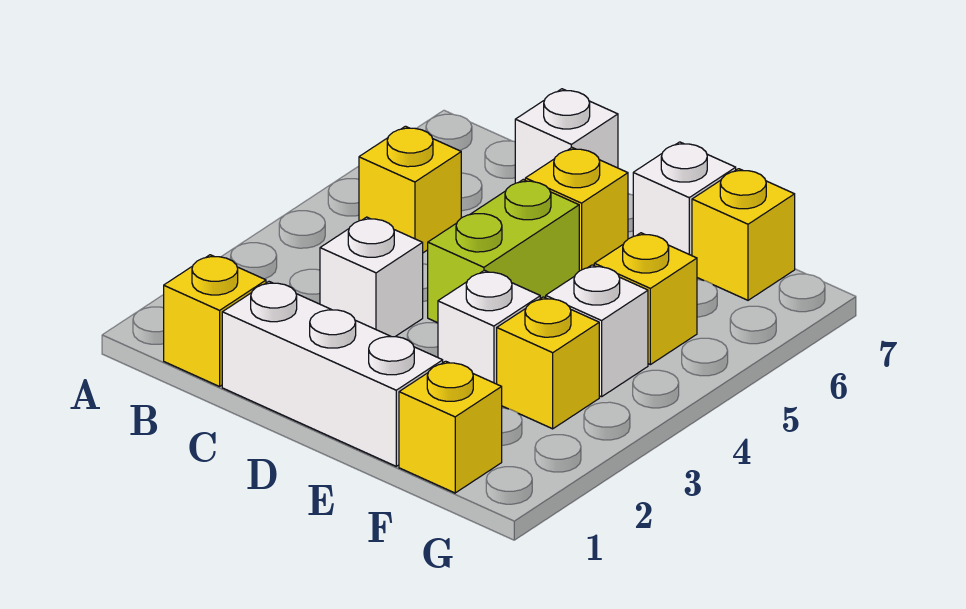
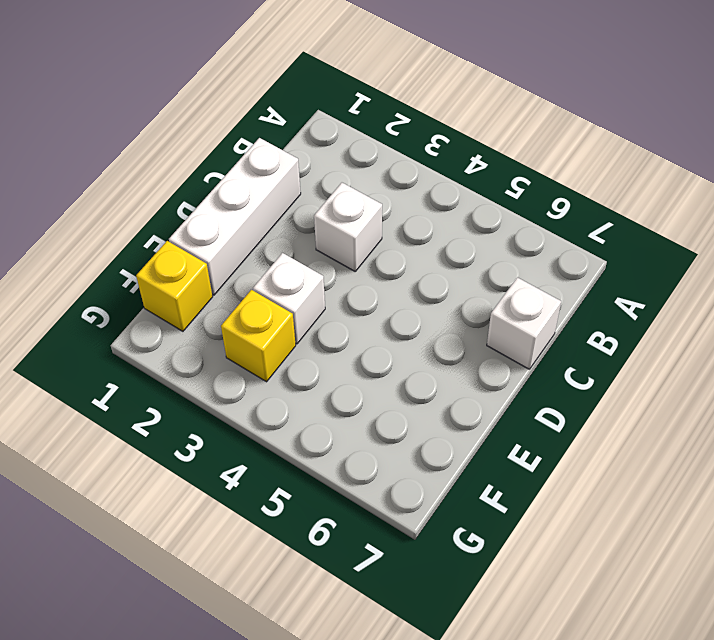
none -> yellow brick B1 level 1
none -> yellow brick B5 level 1
none -> lime brick D4:D5 level 1

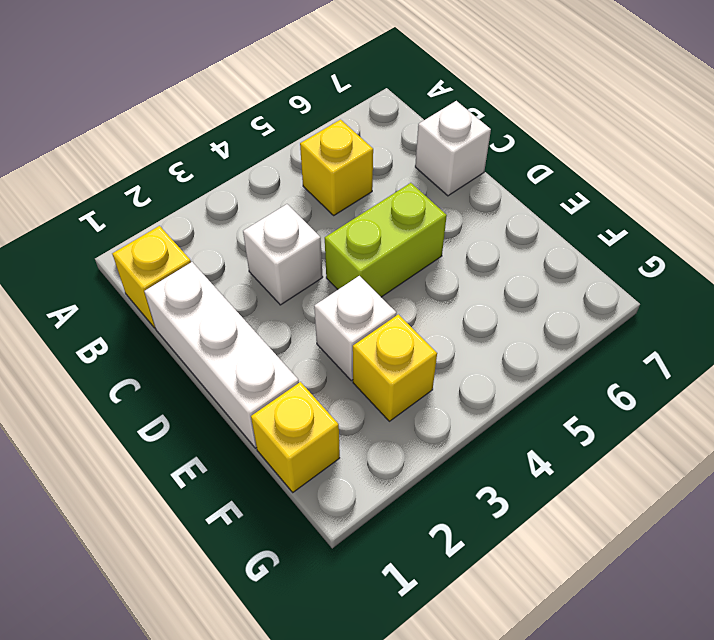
none -> yellow brick D6 level 1
none -> white brick E7 level 1
none -> white brick F4 level 1

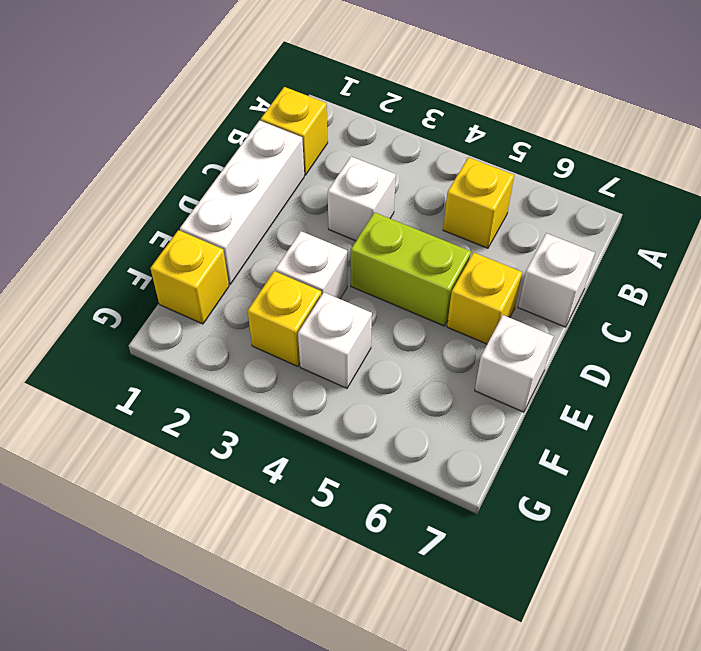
none -> yellow brick F5 level 1
none -> yellow brick F7 level 1

